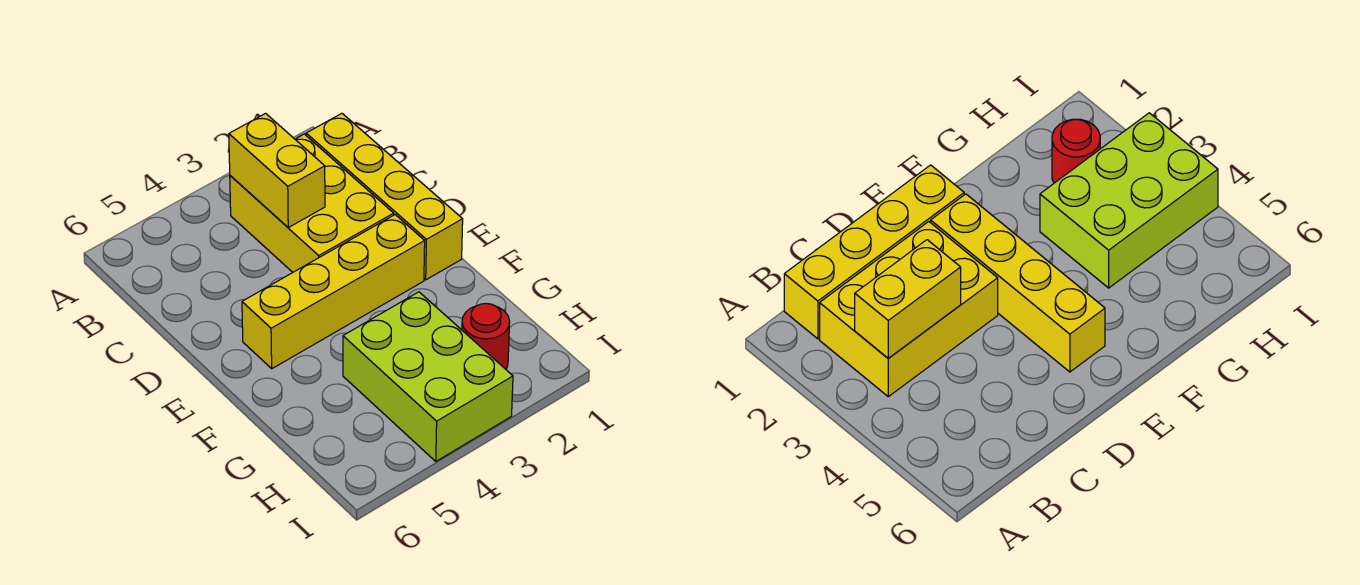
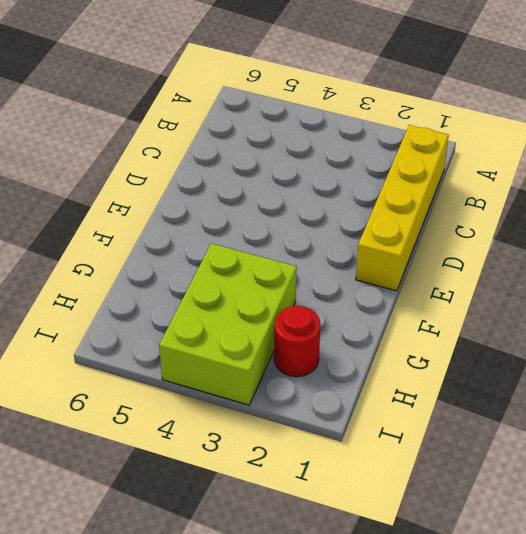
none -> yellow brick B2:D3 level 1
none -> yellow brick E2:E5 level 1

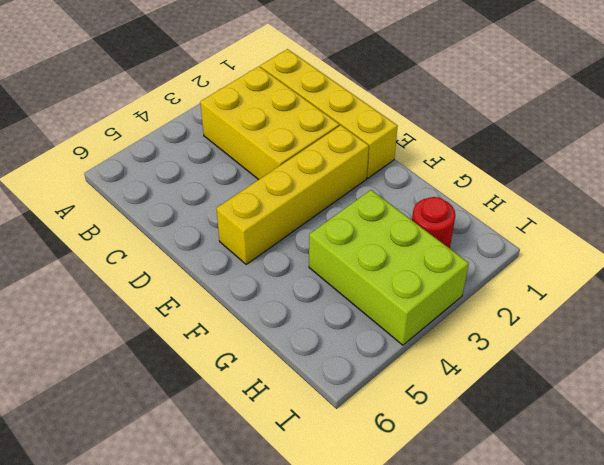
none -> yellow brick B3:C3 level 2

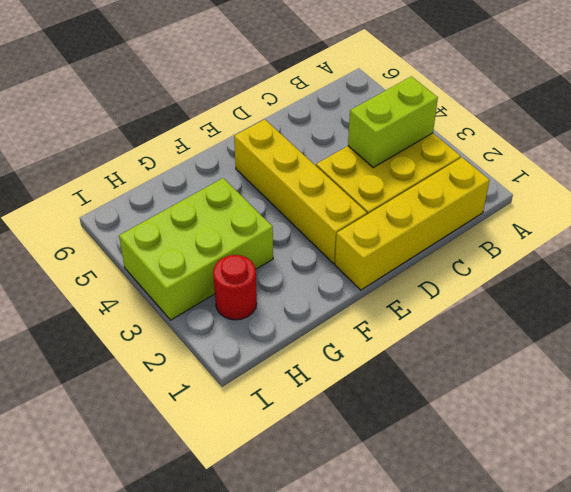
lime brick B3:C3 level 2 -> yellow brick B3:C3 level 2

